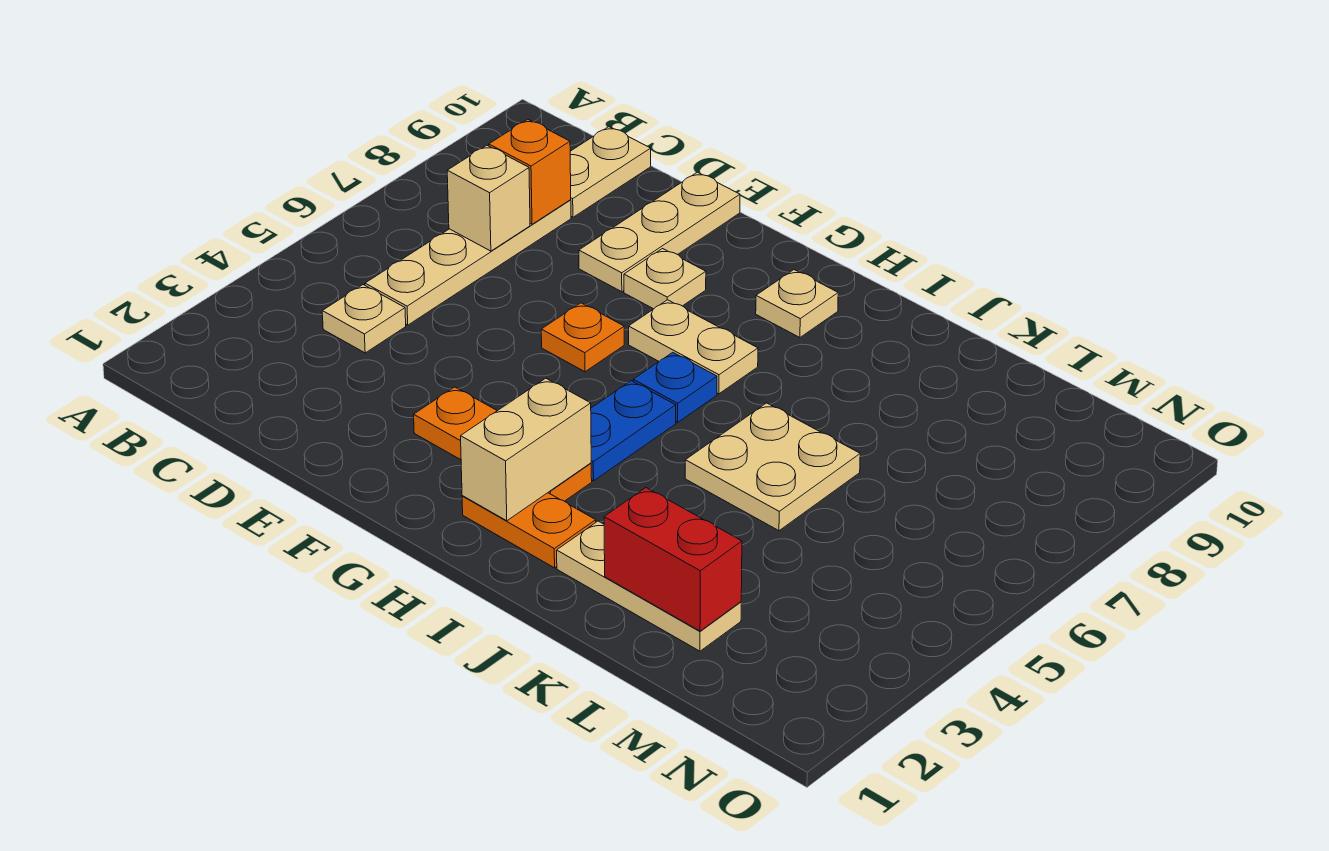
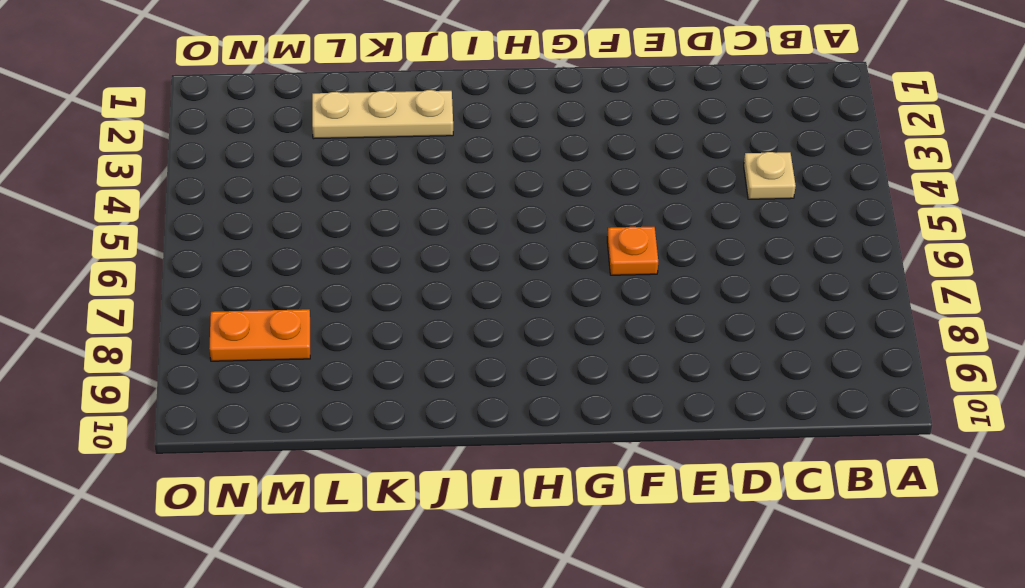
orange plate M8:N8 level 1 -> orange plate H2:I2 level 1
none -> tan plate C5:C8 level 1
none -> tan plate C9:C10 level 1
none -> tan plate E8:E10 level 1

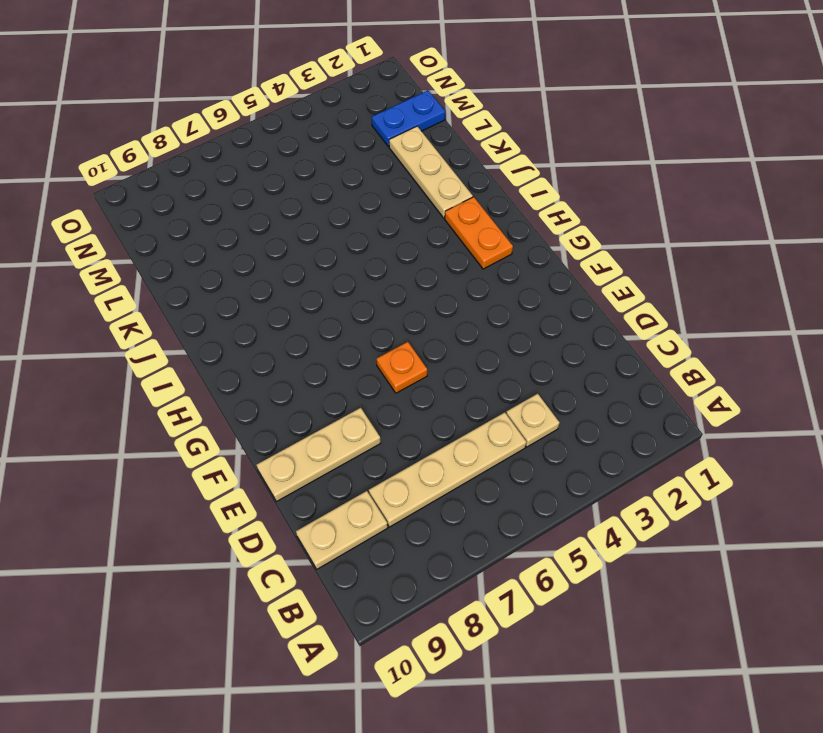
blue plate M1:M2 level 1 -> blue plate H4:H5 level 1
none -> orange plate F3:H3 level 1
none -> tan plate F8 level 1
none -> tan plate G7:H7 level 1

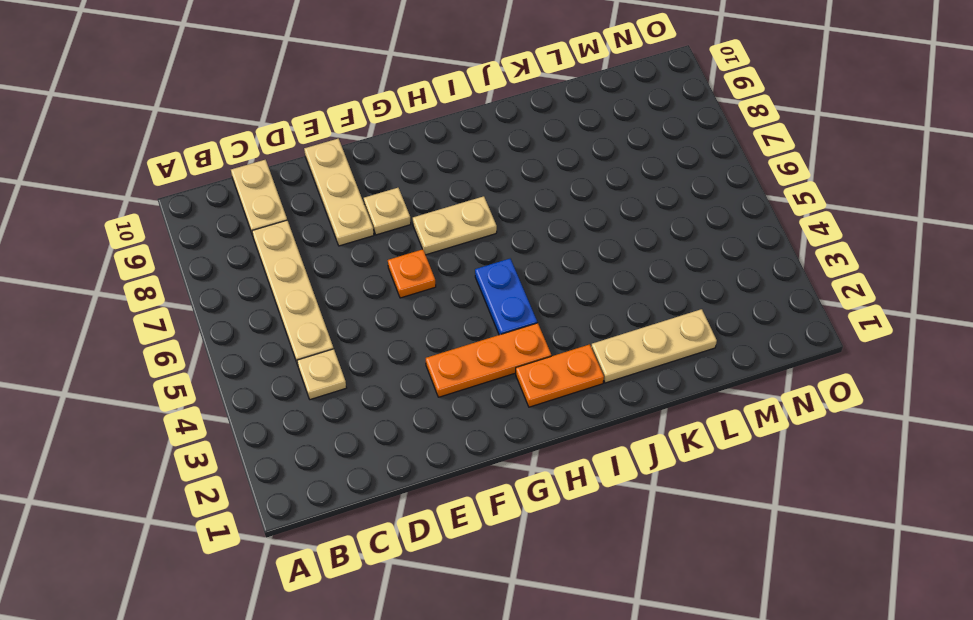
none -> blue plate H6 level 1
none -> tan plate H9 level 1
none -> tan plate J5:K6 level 1

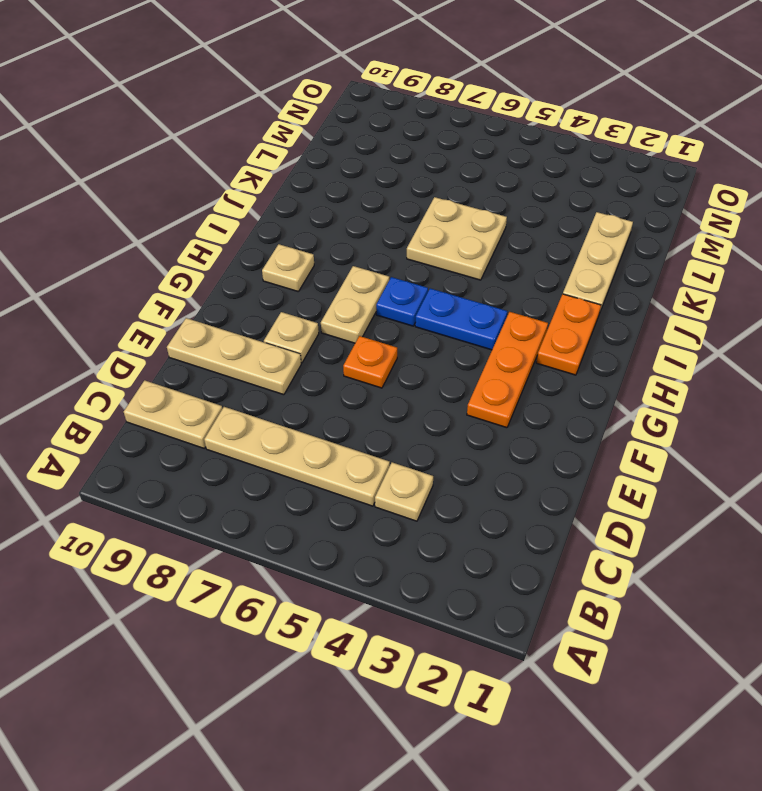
none -> tan brick C7 level 2
none -> orange brick C8 level 2
none -> tan brick H2:H3 level 2

